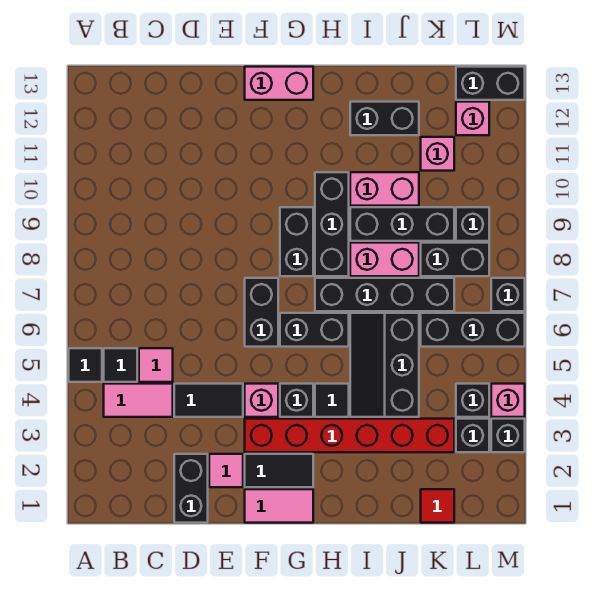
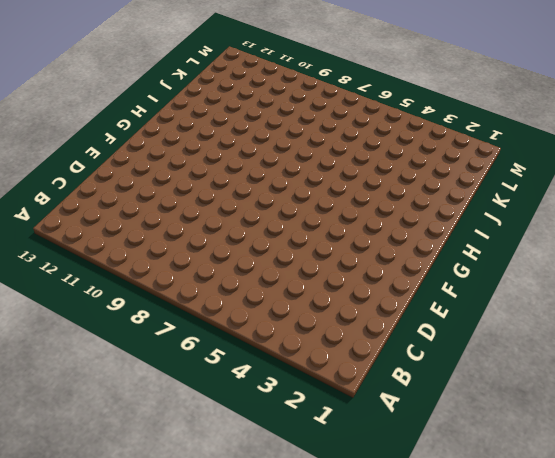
none -> black tile A5 level 1
none -> pink tile B4:C4 level 1
none -> black tile B5 level 1
none -> pink tile C5 level 1

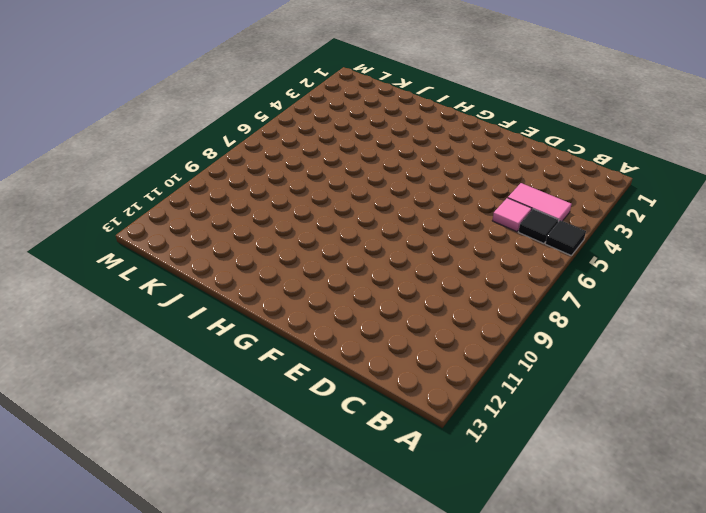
none -> black brick D1:D2 level 1
none -> black tile D4:E4 level 1
none -> pink tile E2 level 1
none -> pink tile F1:G1 level 1

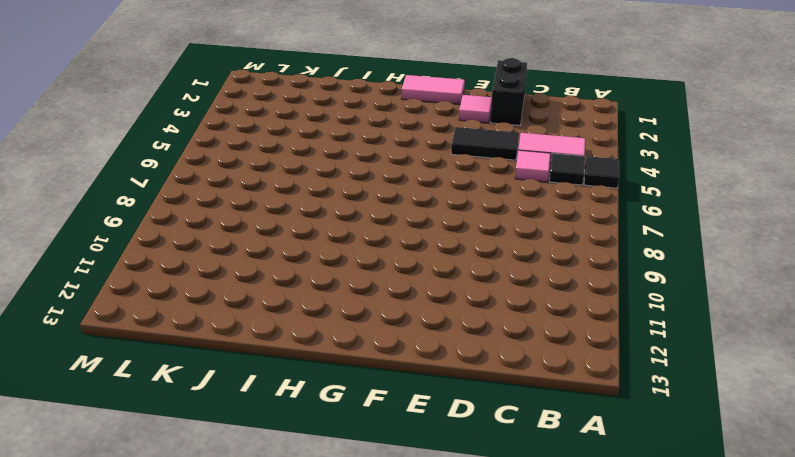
none -> black tile F2:G2 level 1
none -> red brick F3:K3 level 1
none -> pink brick F4 level 1
none -> black brick F6:F7 level 1

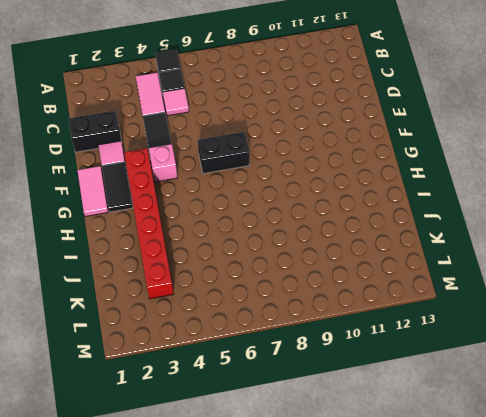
none -> pink brick F13:G13 level 1
none -> black brick G4 level 1
none -> black brick G6:H6 level 1
none -> black brick G8:G9 level 1

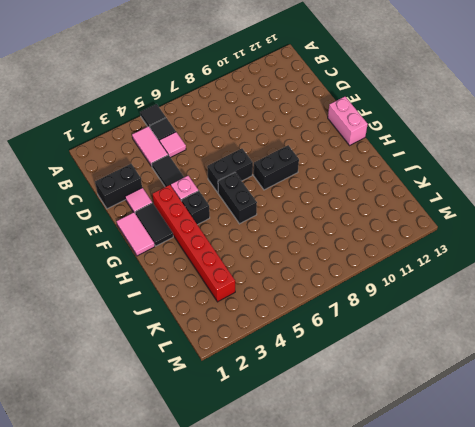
none -> black tile H4 level 1
none -> black brick H7:K7 level 1
none -> black brick H8:H10 level 1
none -> black slope I4:J6 level 1 top J

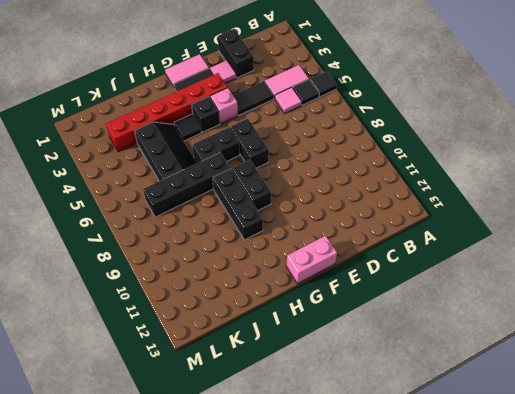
none -> pink brick I8:J8 level 1
none -> black brick I9:K9 level 1
none -> pink brick I10:J10 level 1
none -> black brick I12:J12 level 1

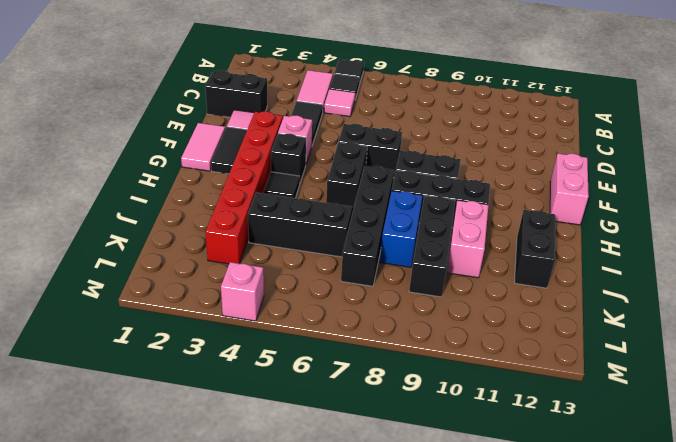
blue brick I8:J8 level 1 -> pink brick I8:J8 level 1
none -> red tile K1 level 1
none -> black brick K6:M6 level 1
none -> black brick K8:L8 level 1
none -> pink brick K11 level 1

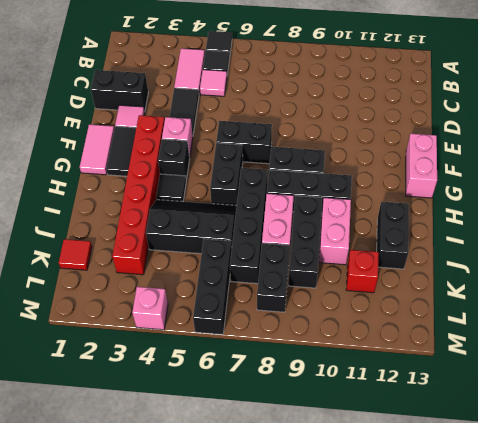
red brick K11 level 1 -> pink brick K11 level 1
none -> black brick L3 level 1
none -> black brick L4 level 1
none -> black brick L9 level 1
none -> pink brick L12 level 1

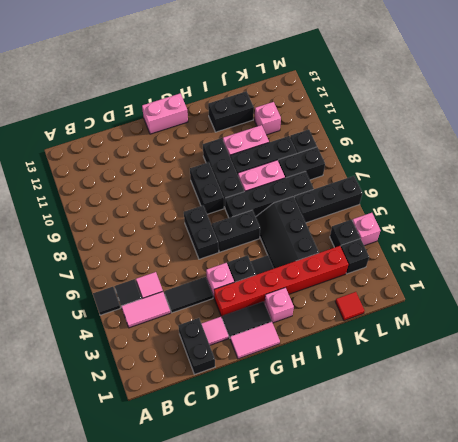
pink brick H2 level 1 -> pink brick L12 level 1
none -> black brick L13:M13 level 1
none -> black brick M3 level 1
none -> black brick M7 level 1

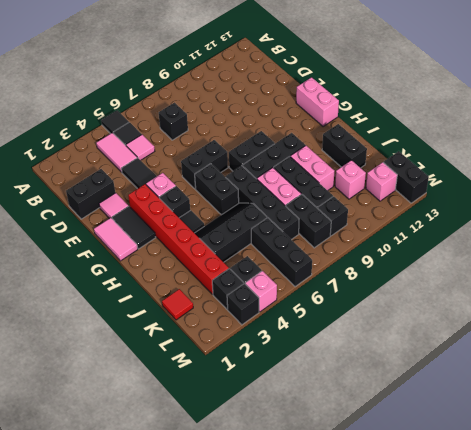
black brick C7 level 1 -> black brick M7 level 1

